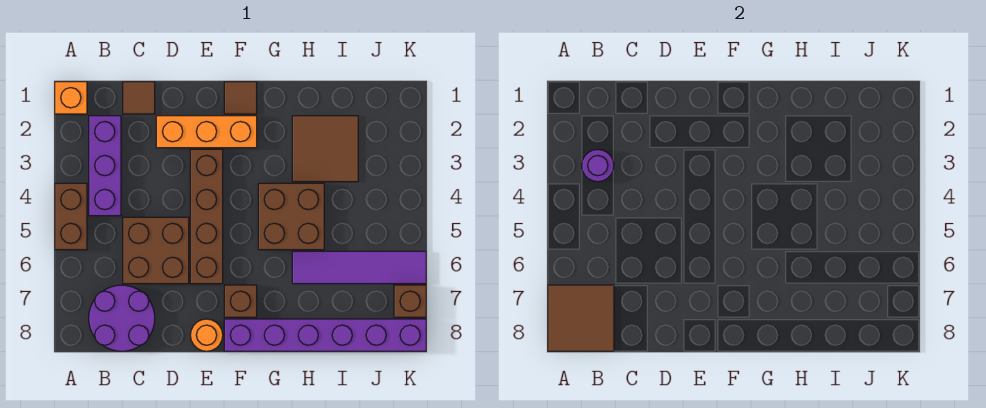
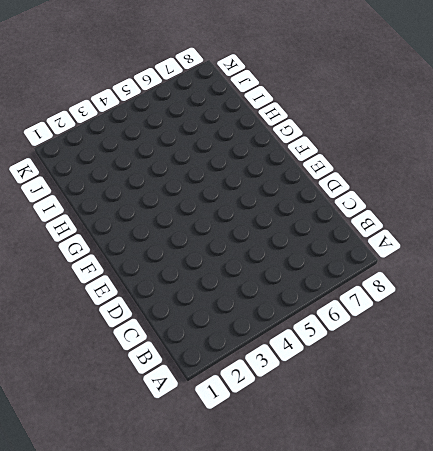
none -> orange brick A1 level 1
none -> brown brick A4:A5 level 1
none -> purple brick B2:B4 level 1

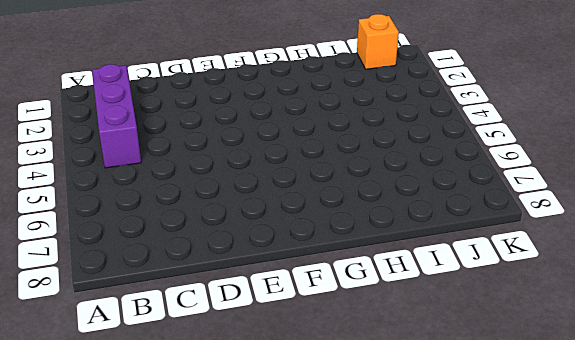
orange brick J1 level 1 -> orange brick A1 level 1
none -> brown brick A4:A5 level 1
none -> purple round brick B7:C8 level 1
none -> brown tile C1 level 1

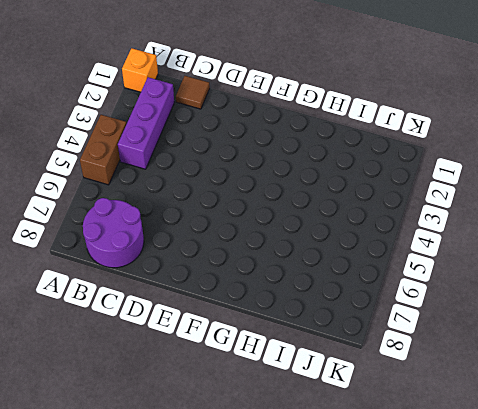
none -> brown brick C5:D6 level 1
none -> orange brick D2:F2 level 1
none -> brown brick E3:E6 level 1

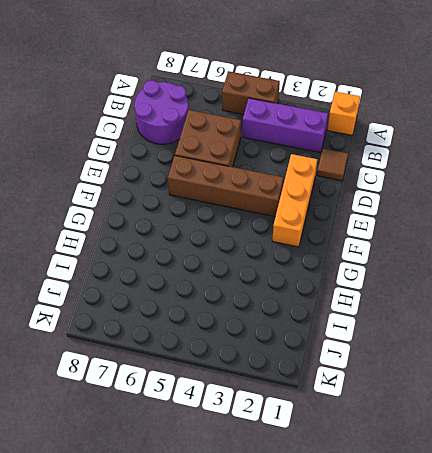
none -> orange round brick E8 level 1
none -> brown tile F1 level 1
none -> brown brick F7 level 1

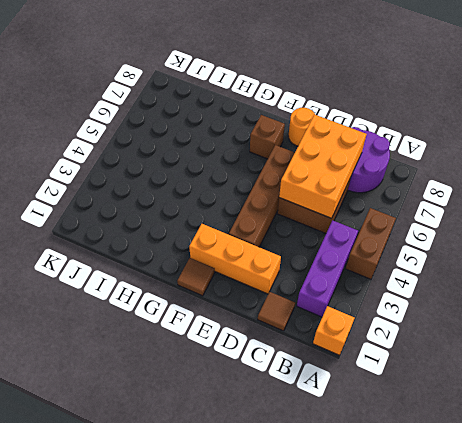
orange brick C5:D7 level 2 -> none
none -> purple brick F8:K8 level 1
none -> brown brick G4:H5 level 1
none -> brown tile H2:I3 level 1

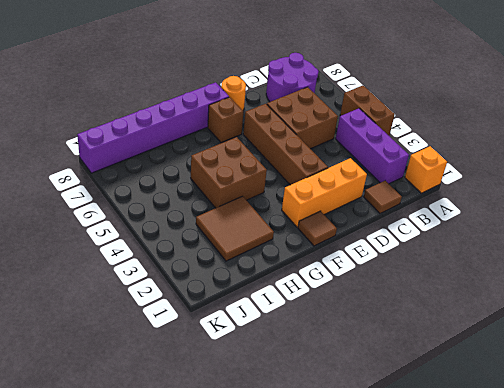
none -> purple tile H6:K6 level 1
none -> brown brick K7 level 1
none -> brown tile A7:B8 level 2

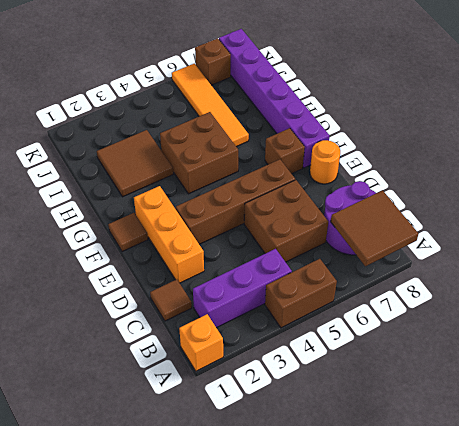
orange tile H6:K6 level 1 -> purple tile H6:K6 level 1
none -> purple round brick B3 level 2

